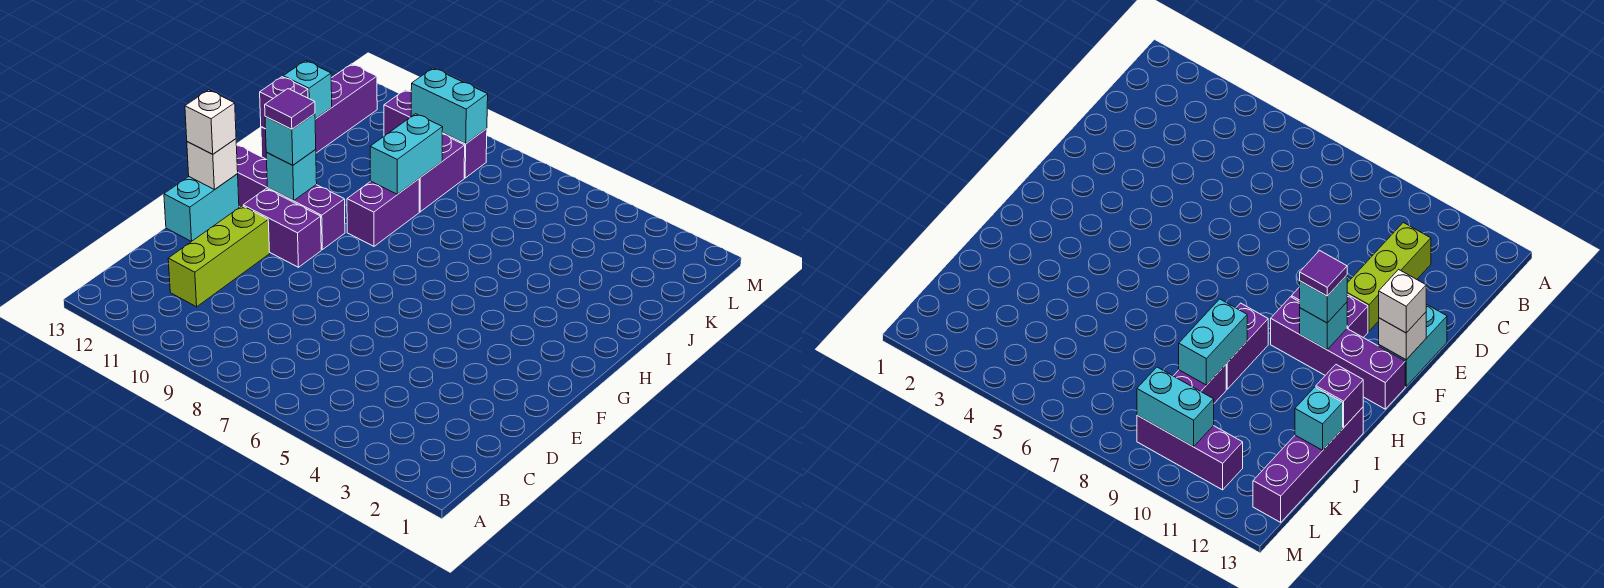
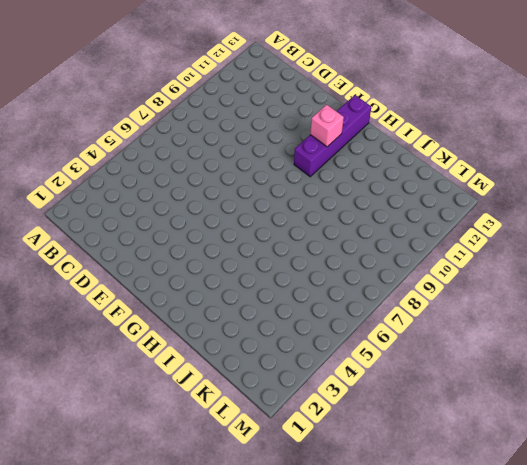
pink brick G11 level 2 -> cyan brick G11 level 2
none -> lime brick C11:E11 level 1
none -> cyan brick E13:F13 level 1
none -> purple brick F10:F11 level 1

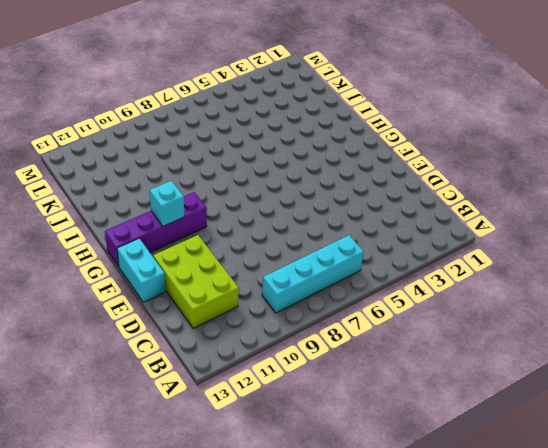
cyan brick B6:B9 level 1 -> none
lime brick C11:E12 level 1 -> lime brick C11:E11 level 1
none -> purple brick F10:F11 level 1
none -> purple brick H9:I9 level 1
none -> purple brick I13:L13 level 1

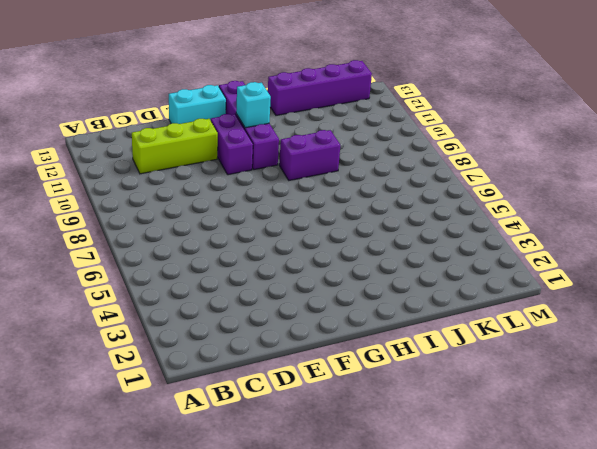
none -> purple brick J9:K9 level 1
none -> purple brick L9:L11 level 1
none -> white brick F13 level 2

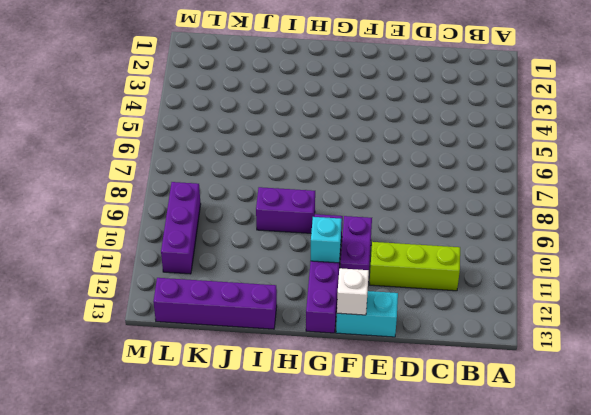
none -> purple brick J9:K9 level 1
none -> cyan brick I9:J9 level 2
none -> purple brick I13 level 2

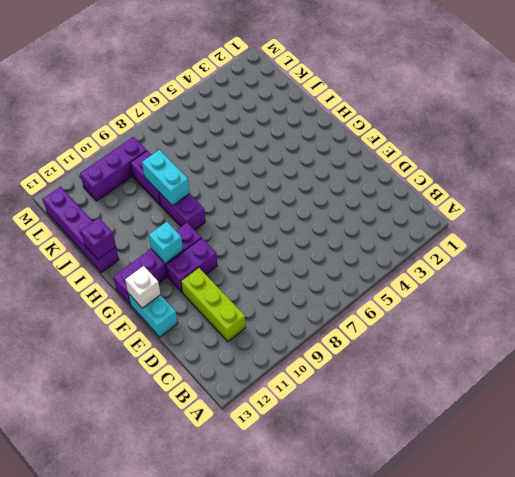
none -> cyan brick J13 level 2
none -> cyan brick L9:L10 level 2
none -> white brick F13 level 3

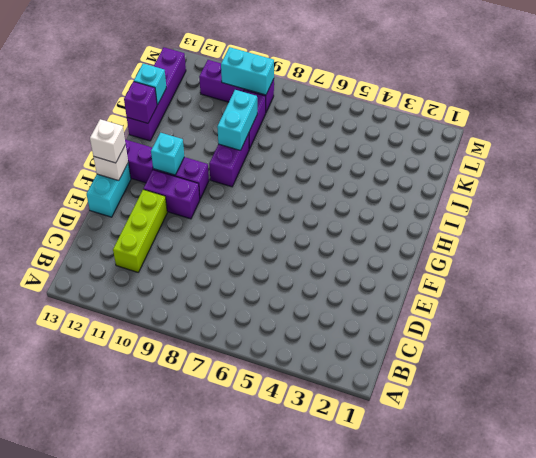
none -> cyan brick G11 level 3
none -> purple tile G11 level 4

